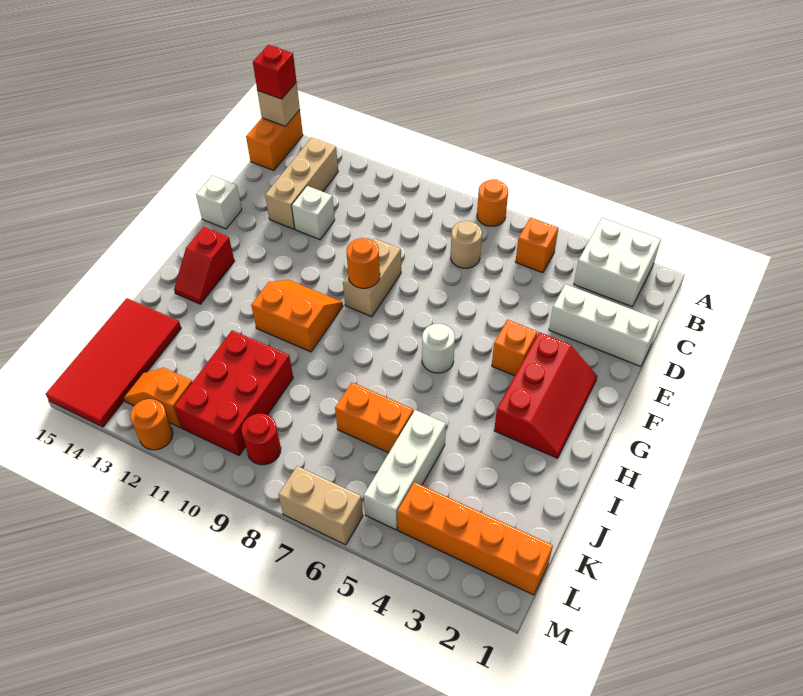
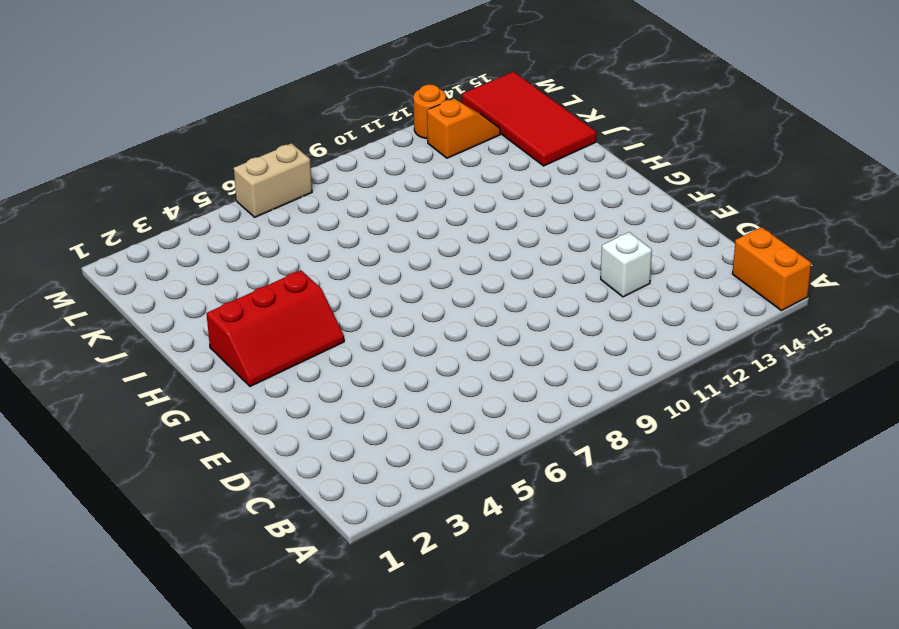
red slope G2:H4 level 1 top H -> red slope F2:H3 level 1 top 3
none -> white brick A2:B3 level 1
none -> orange round brick A7 level 1
none -> orange brick B5 level 1

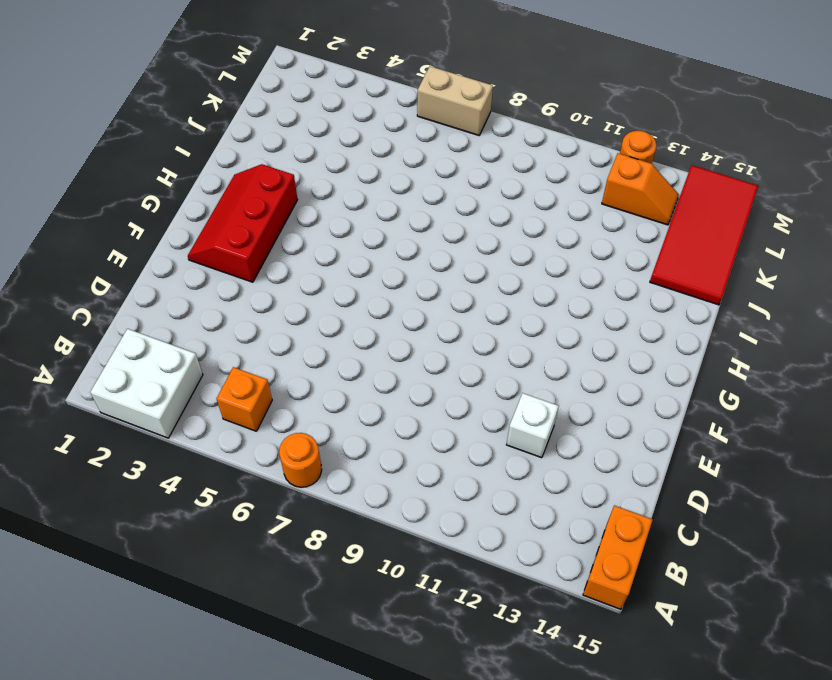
none -> tan brick B13:D13 level 1
none -> tan round brick C7 level 1
none -> white brick D1:D3 level 1

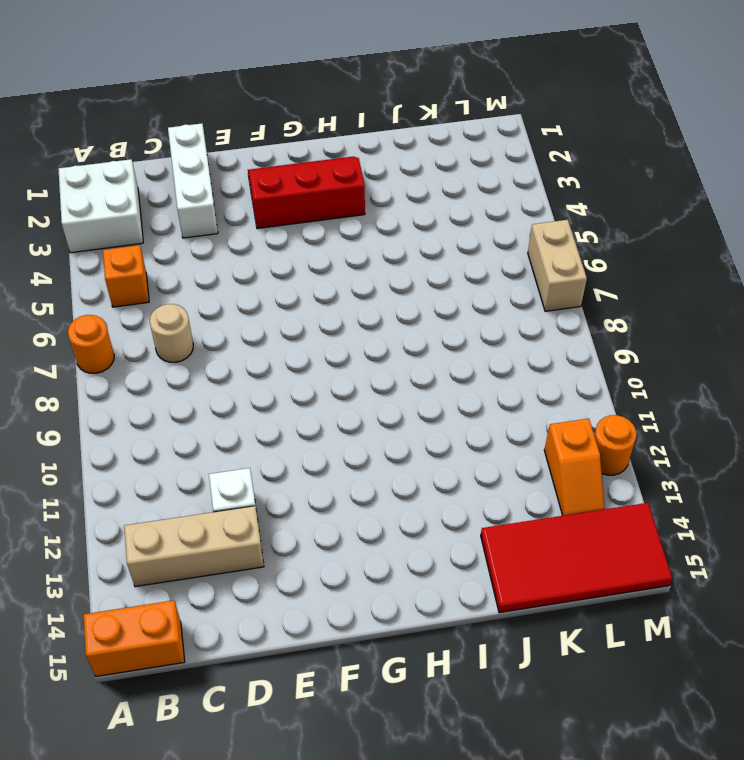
none -> tan brick E9:F9 level 1
none -> white brick E15 level 1
none -> orange brick F4 level 1

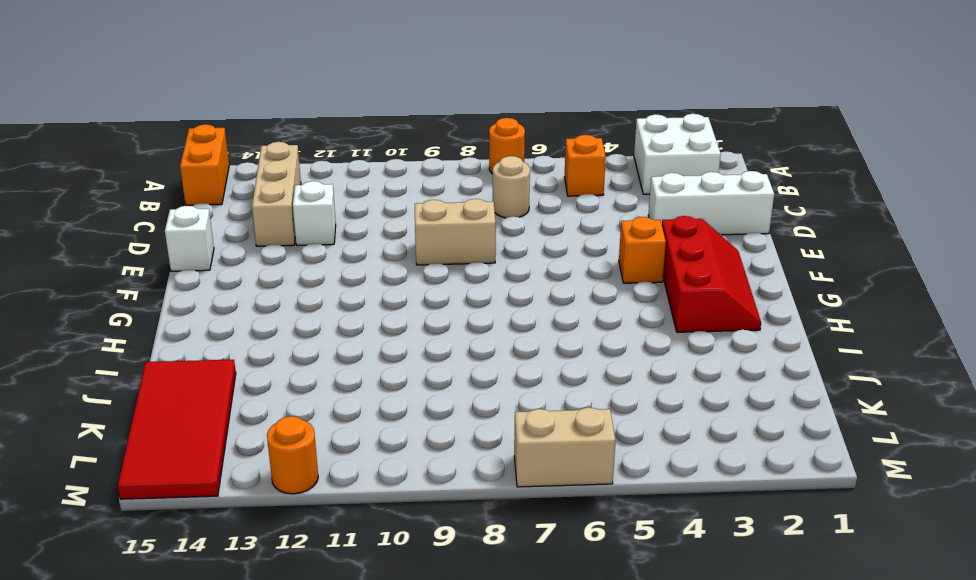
tan brick E8:E9 level 1 -> tan brick E9:F9 level 1
none -> white round brick G6 level 1
none -> orange slope G10:H11 level 1 top H
none -> red slope G14:H14 level 1 top G

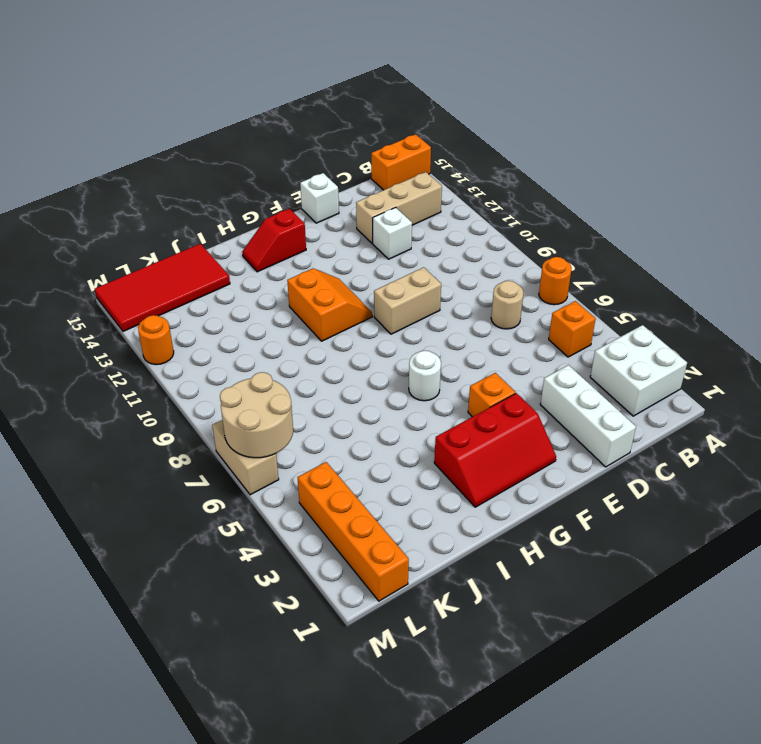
tan round brick L6:M7 level 2 -> none
none -> white brick J5:L5 level 1
none -> orange brick J6:J7 level 1
none -> red brick J10:L11 level 1

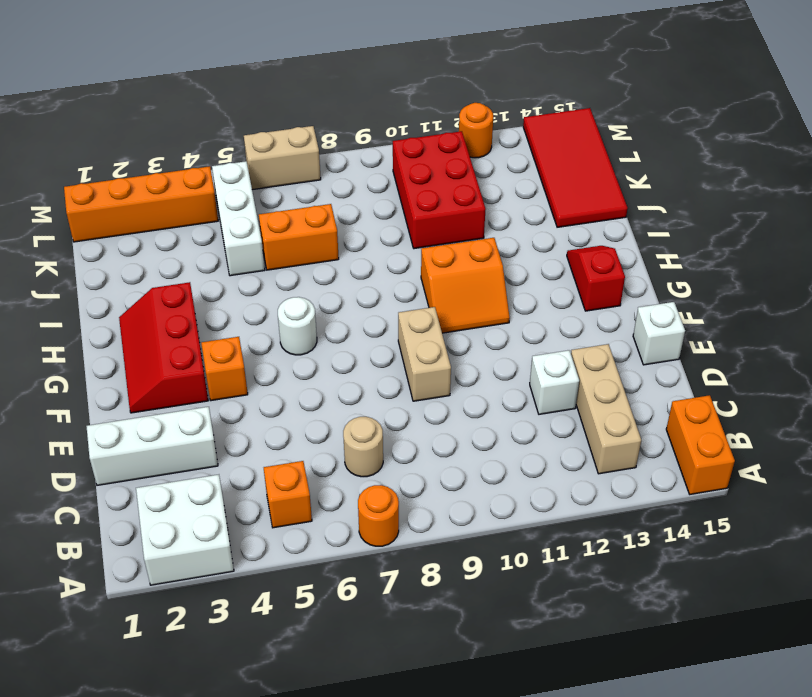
none -> red round brick L9 level 1
none -> orange slope L12:L13 level 1 top 12
none -> tan brick A15 level 2

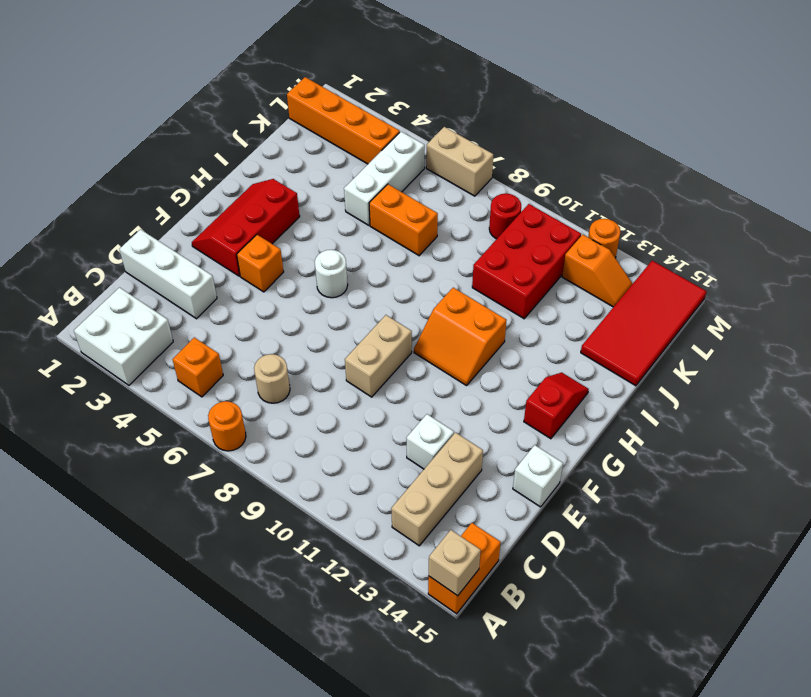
none -> orange round brick F9 level 2
none -> red brick A15 level 3

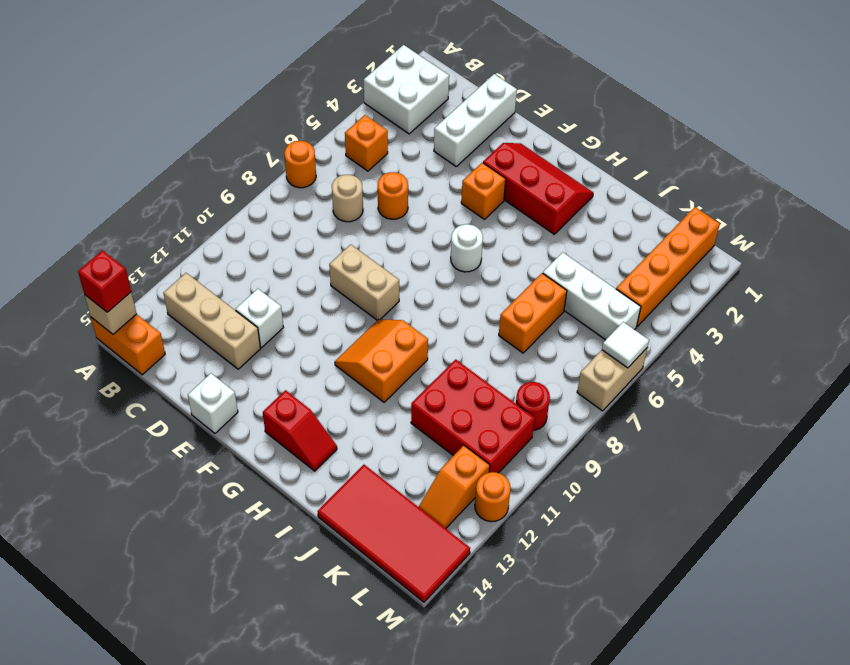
orange round brick D6 level 1 -> orange round brick F9 level 2
white tile M6 level 2 -> none

